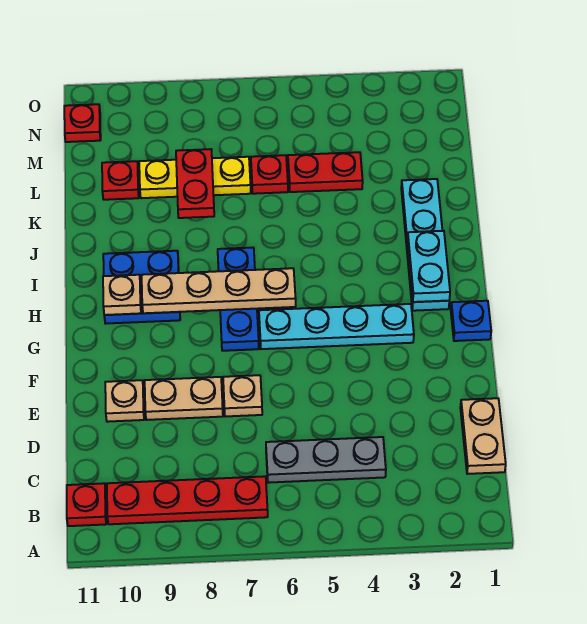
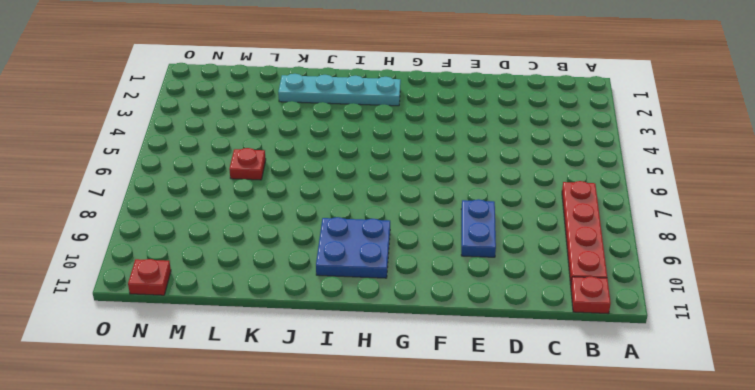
blue plate E8:E9 level 1 -> tan plate E8:E9 level 1
none -> tan plate C1:D1 level 1
none -> grey plate C4:C6 level 1
none -> tan plate E7 level 1

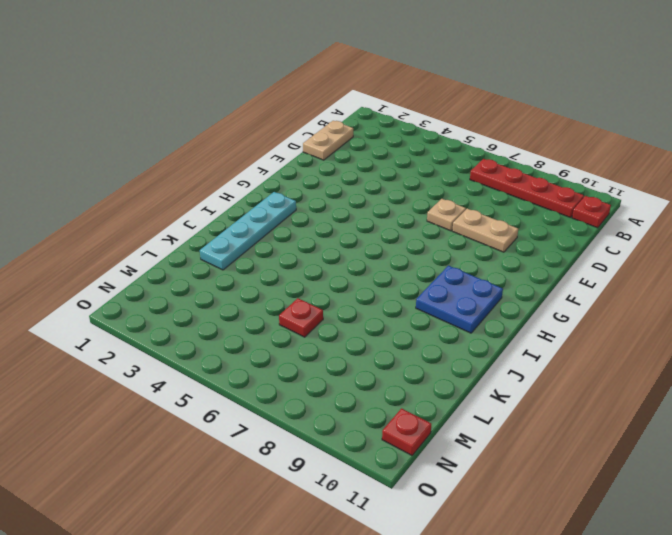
none -> grey plate C4:C6 level 1
none -> tan plate E10 level 1
none -> blue plate G1 level 1

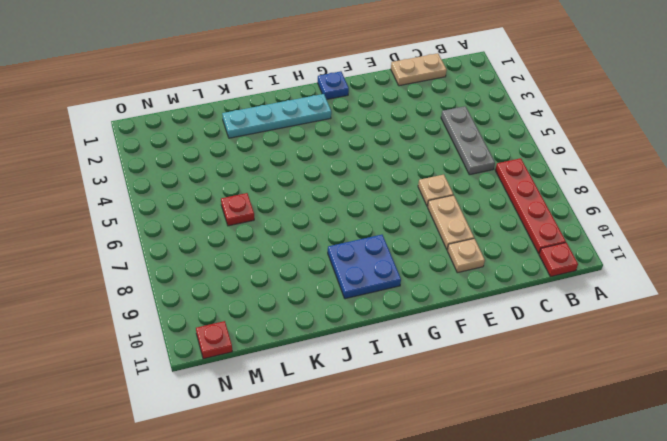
none -> cyan plate G3:G6 level 1
none -> blue plate G7:I7 level 1
none -> red plate L4:L5 level 1

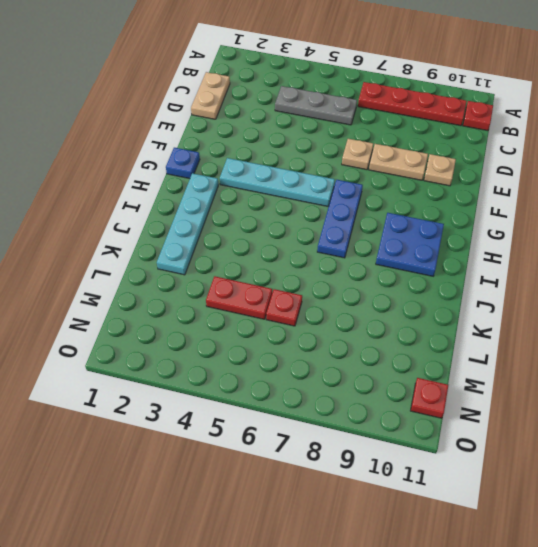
none -> yellow plate L7:L9 level 1
none -> red plate L10 level 1
none -> cyan plate H2:I2 level 2

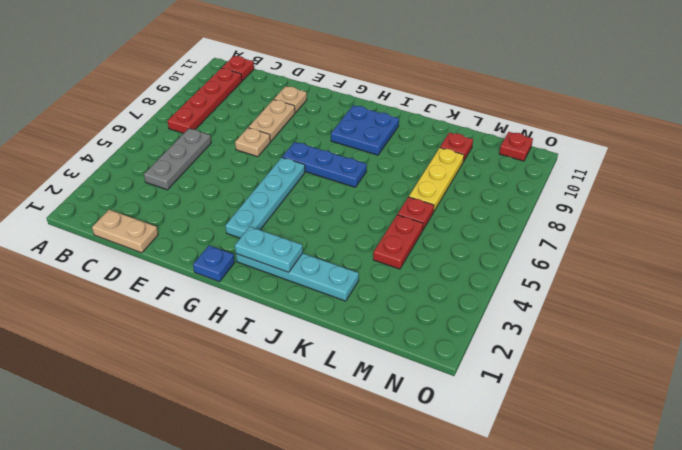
none -> tan plate H6:H9 level 2
none -> tan plate H10 level 2
none -> red plate K8:L8 level 2

